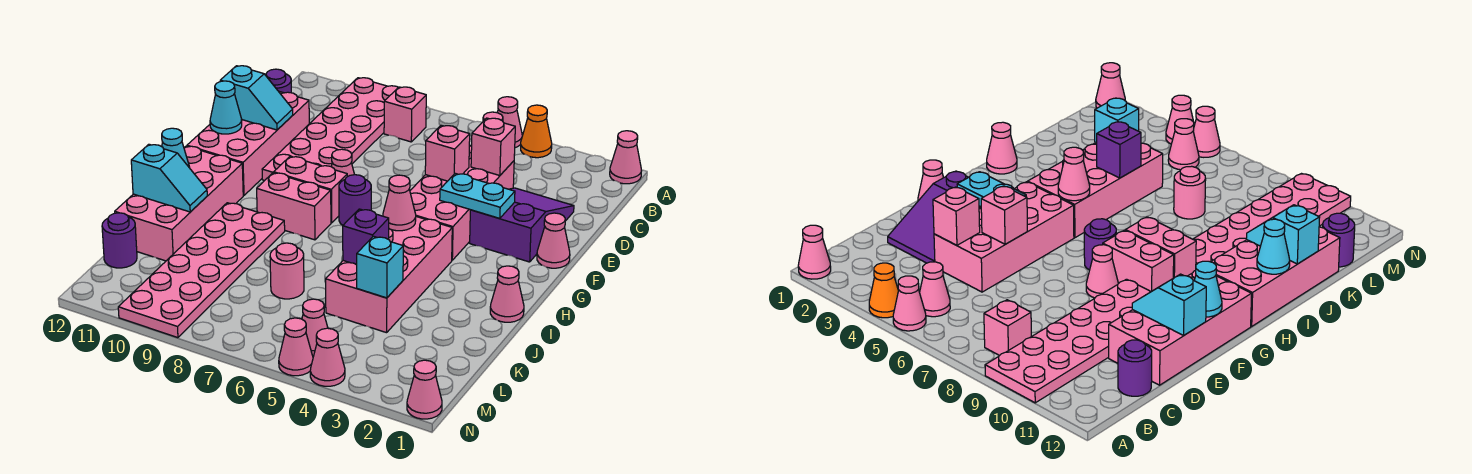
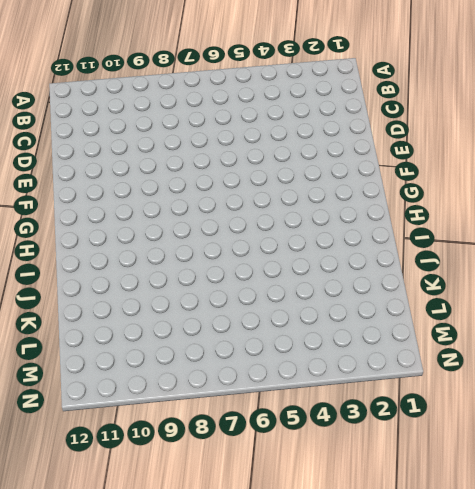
none -> pink cone A1 level 1
none -> orange cone A4 level 1
none -> pink cone A5 level 1
none -> pink plate A9:F10 level 1

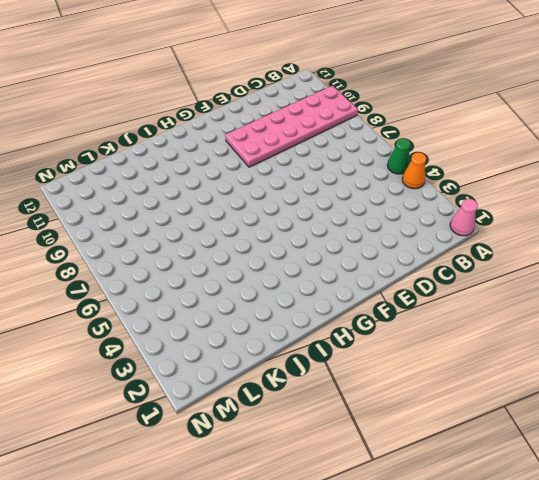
green cone A5 level 1 -> pink cone A5 level 1
none -> pink cone B5 level 1
none -> pink brick B8 level 1
none -> purple round brick C12 level 1
none -> purple slope D2:F3 level 1 top F

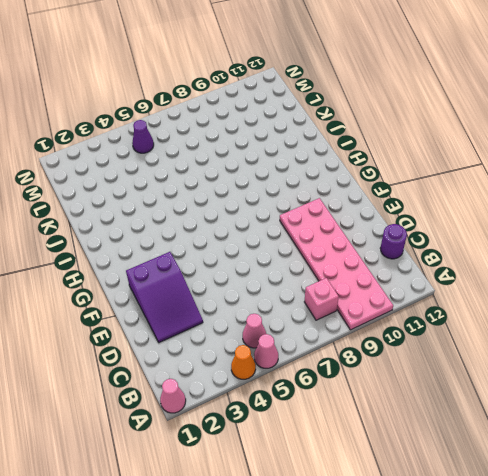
purple cone M5 level 1 -> pink cone M5 level 1
none -> pink brick D4:G5 level 1
none -> pink brick D11:G12 level 1
none -> pink cone F1 level 1
none -> pink cone F8 level 1

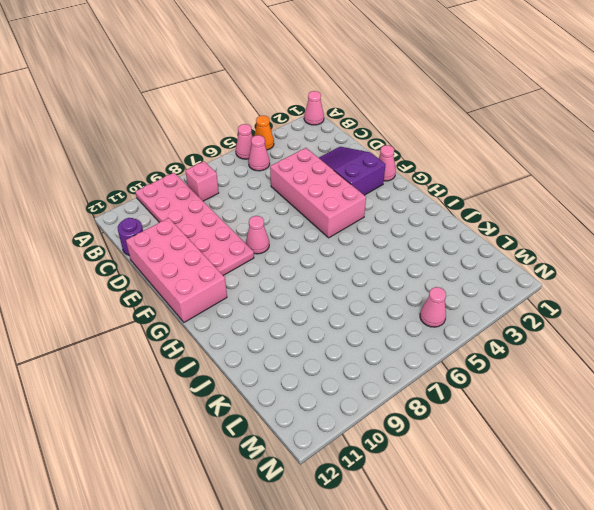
none -> purple round brick G7 level 1
none -> pink brick G8:G9 level 1
none -> pink brick H4:K5 level 1
none -> pink brick H8:H9 level 1

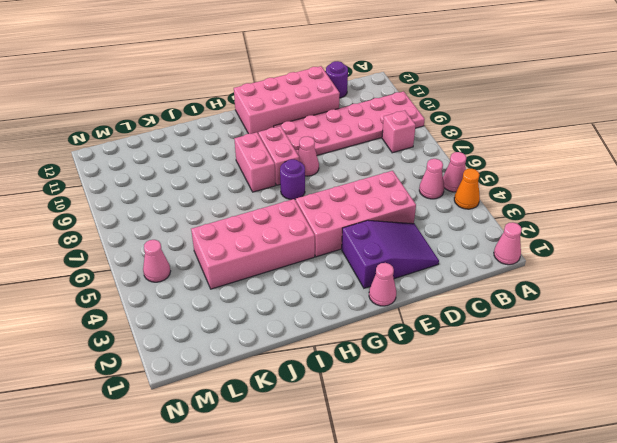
none -> pink brick H11:K12 level 1
none -> pink cone I1 level 1
none -> pink plate I9:N10 level 1
none -> pink round brick K7 level 1

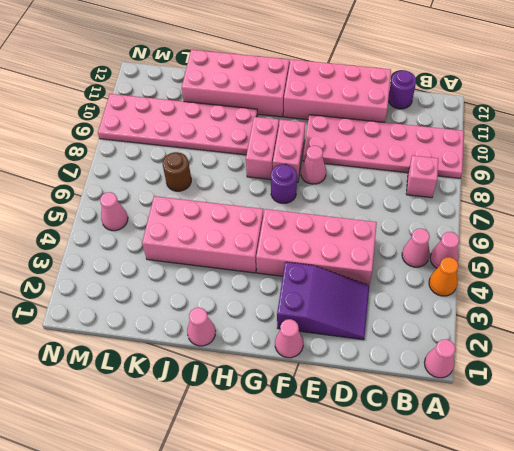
brown round brick K7 level 1 -> pink round brick K7 level 1
none -> purple round brick L12 level 1
none -> pink cone N1 level 1
none -> pink cone N4 level 1
none -> pink cone N5 level 1

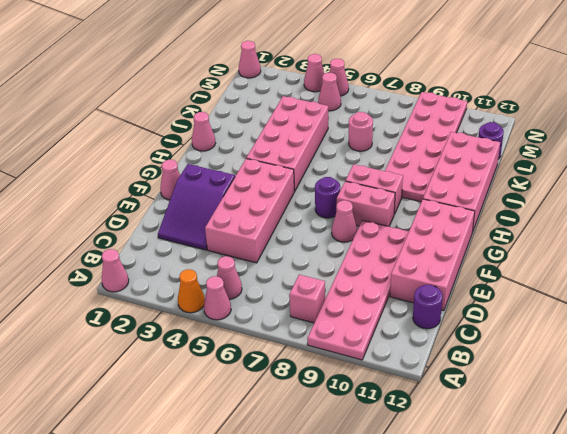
none -> pink brick D4 level 2
none -> pink brick E5 level 2
none -> cyan slope E11:E12 level 2 top 12
none -> cyan plate F3:F4 level 2

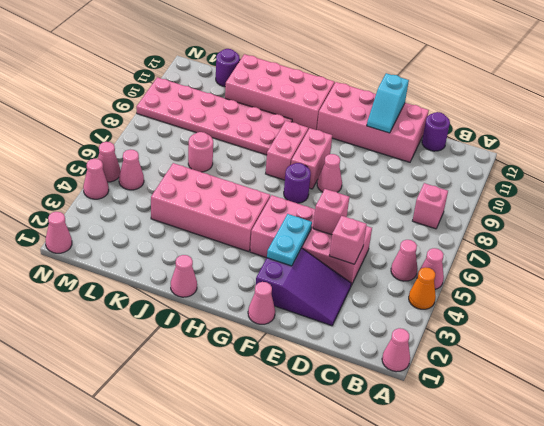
none -> pink plate A9:F10 level 1
none -> cyan cone F12 level 2
none -> pink cone H5 level 2
none -> cyan cone I12 level 2

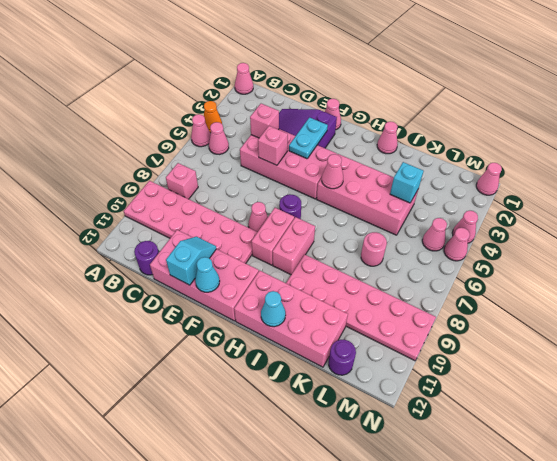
none -> purple brick J5 level 2
none -> cyan slope J11:J12 level 2 top 12

